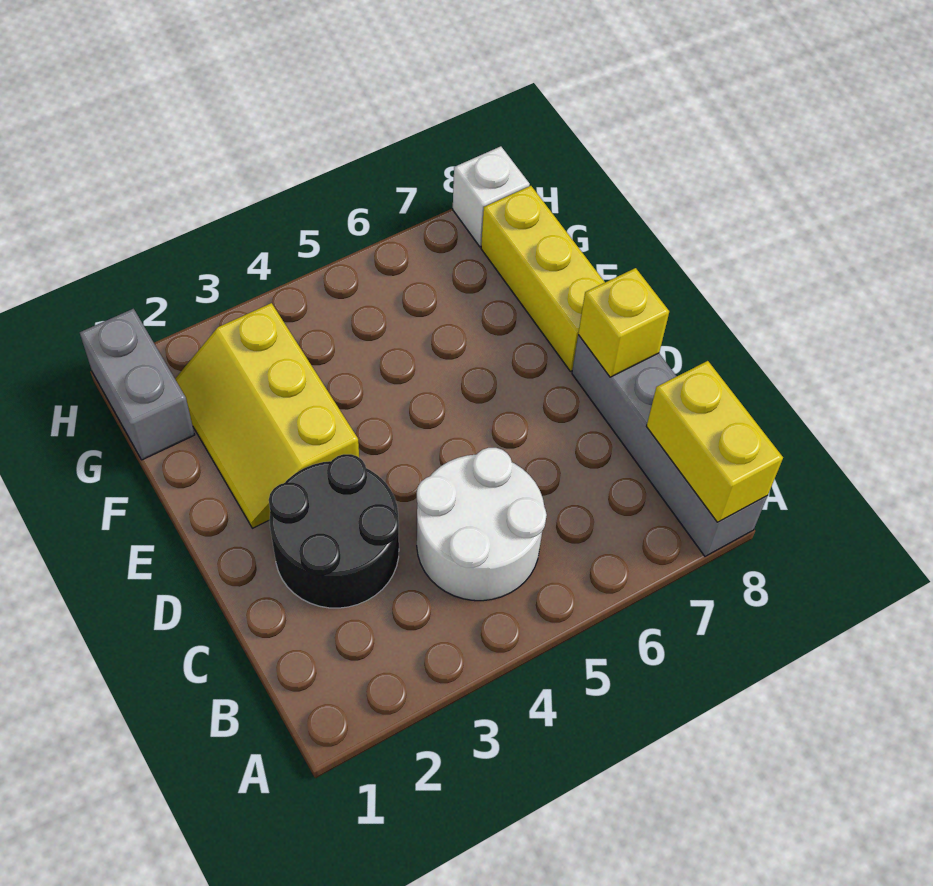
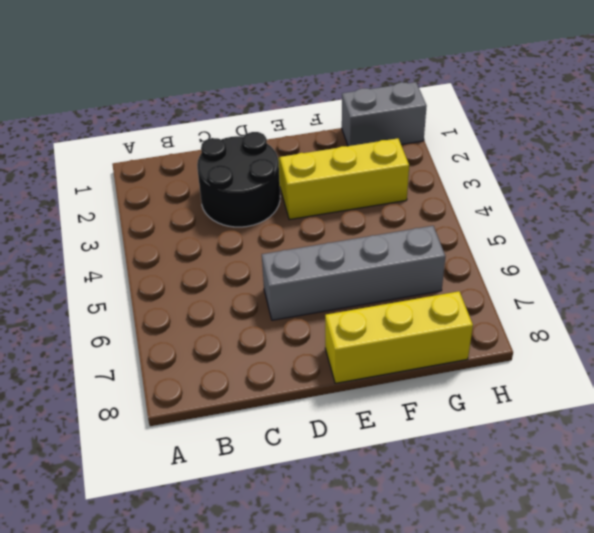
grey brick D6:G6 level 1 -> grey brick A8:D8 level 1
none -> white round brick B4:C5 level 1
none -> white brick H8 level 1

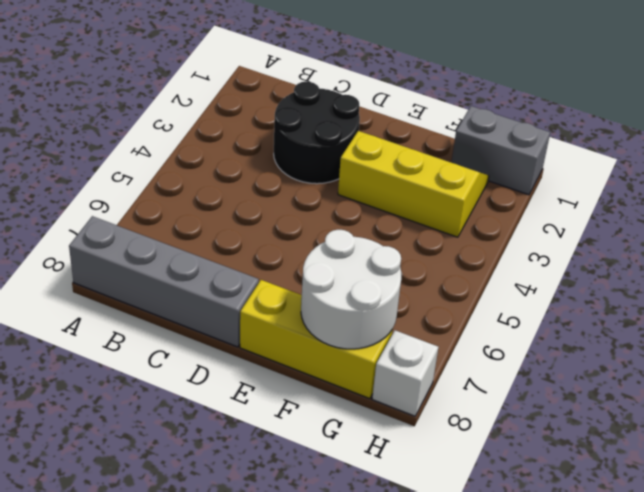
white round brick F7:G8 level 2 -> white round brick B4:C5 level 1
none -> yellow brick A8:B8 level 2
none -> yellow brick D8 level 2

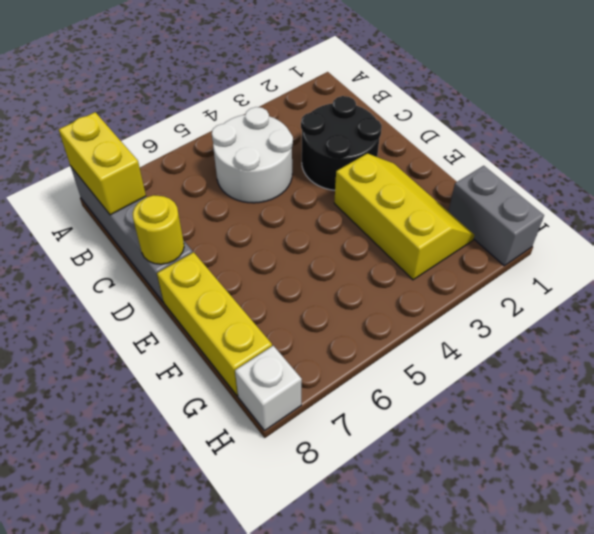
yellow round brick D8 level 2 -> yellow brick D8 level 2

